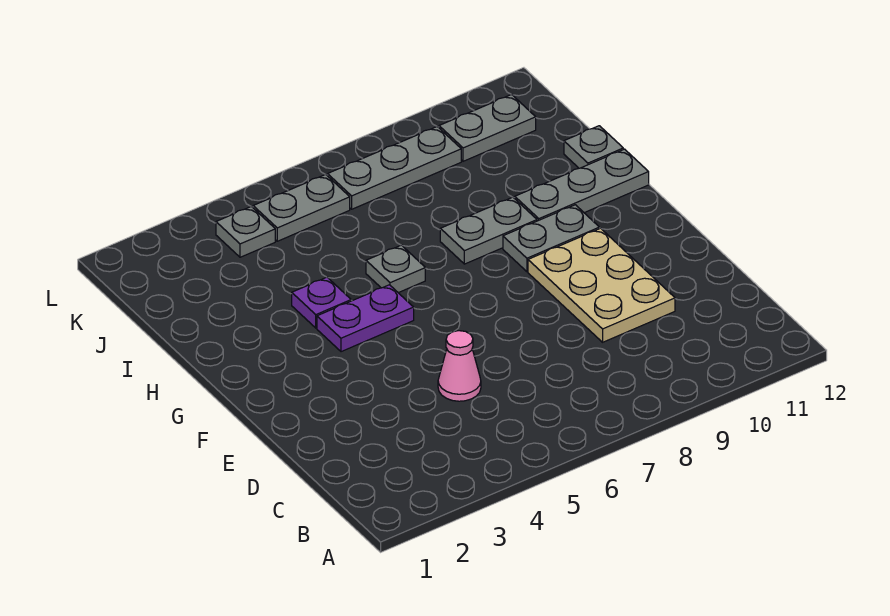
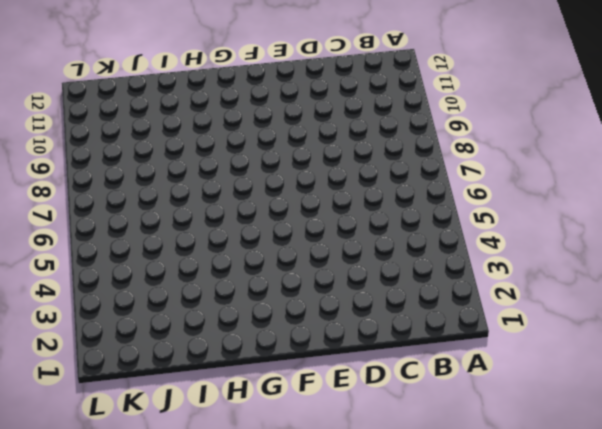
none -> pink cone D5 level 1
none -> tan plate D9:F10 level 1
none -> purple plate G4:G5 level 1

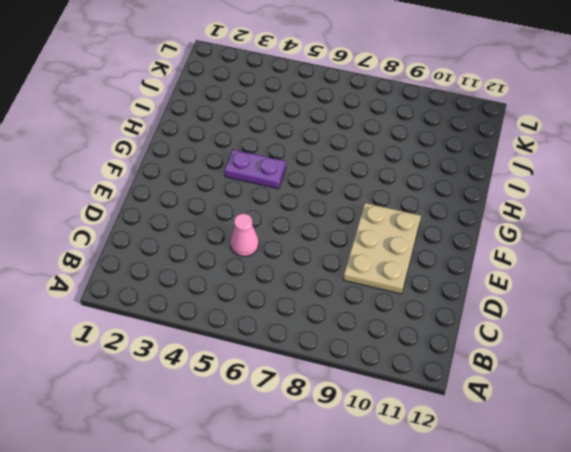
none -> grey plate G9:G10 level 1
none -> purple plate H4 level 1
none -> grey plate H6 level 1

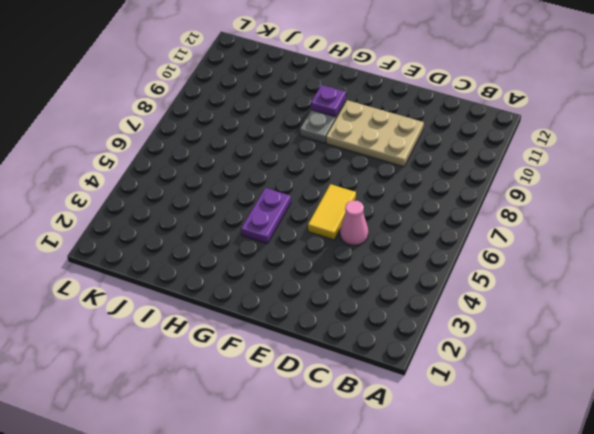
yellow tile E5:E6 level 1 -> none
purple plate G10 level 2 -> purple plate H4 level 1
none -> grey plate H6 level 1
none -> grey plate H8:H9 level 1
none -> grey plate H10:H12 level 1

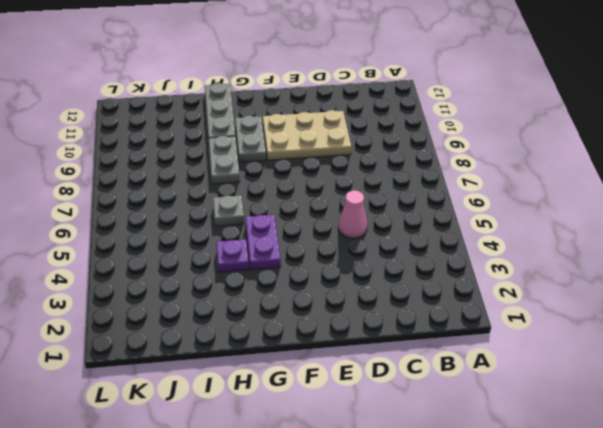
none -> grey plate I12 level 1
none -> grey plate K4 level 1
none -> grey plate K5:K6 level 1

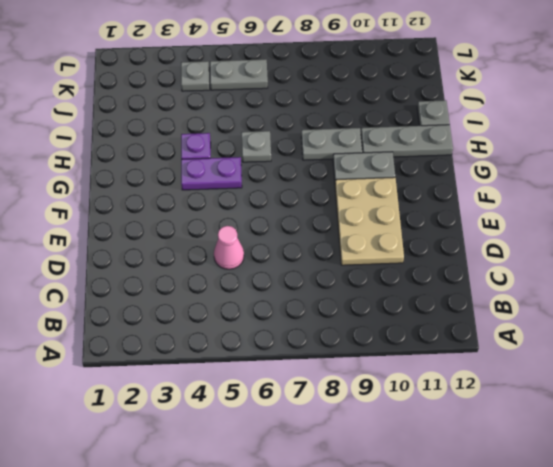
none -> grey plate K7:K9 level 1
none -> grey plate K10:K11 level 1

